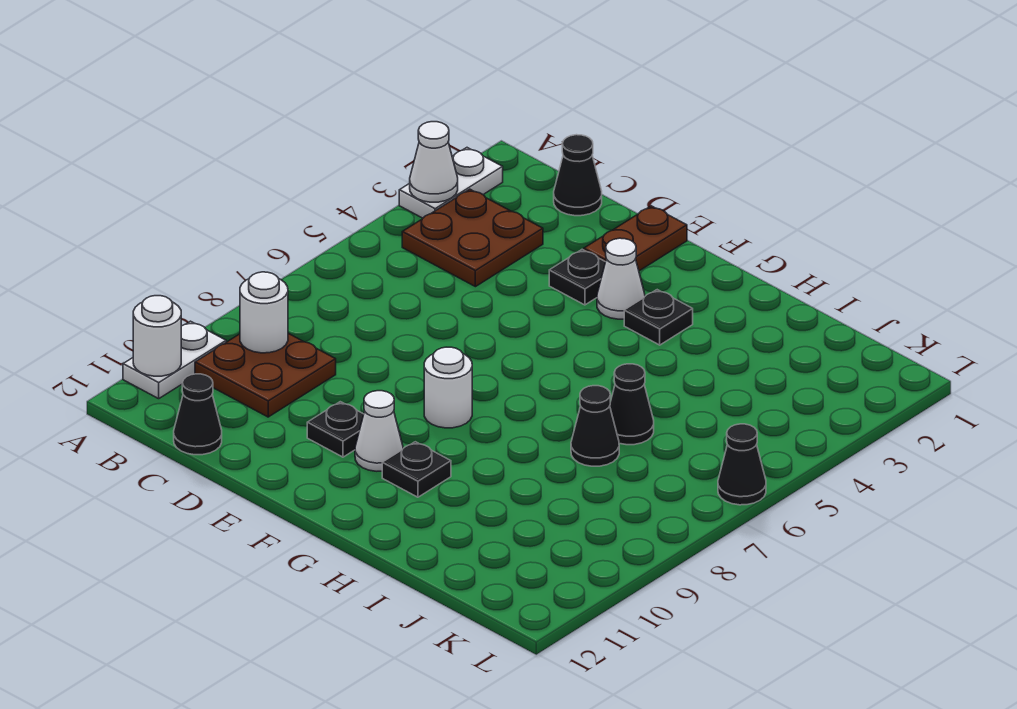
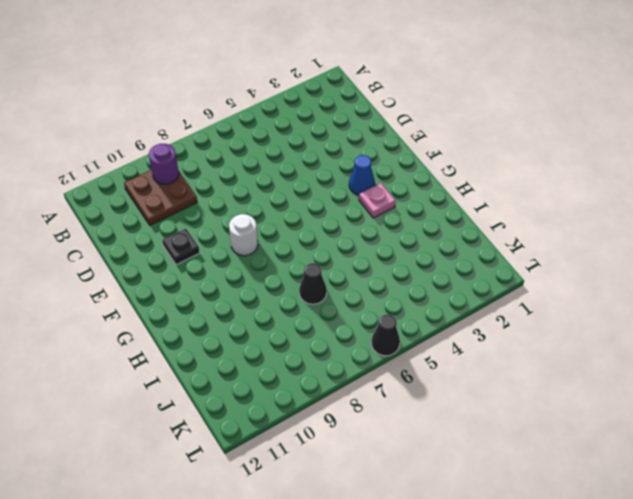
purple round brick B9 level 2 -> white round brick B9 level 2
blue cone F3 level 1 -> white cone F3 level 1
pink plate G3 level 1 -> black plate G3 level 1
none -> white plate A2:A3 level 1
none -> white plate A10:A11 level 1
none -> brown plate B3:C4 level 1

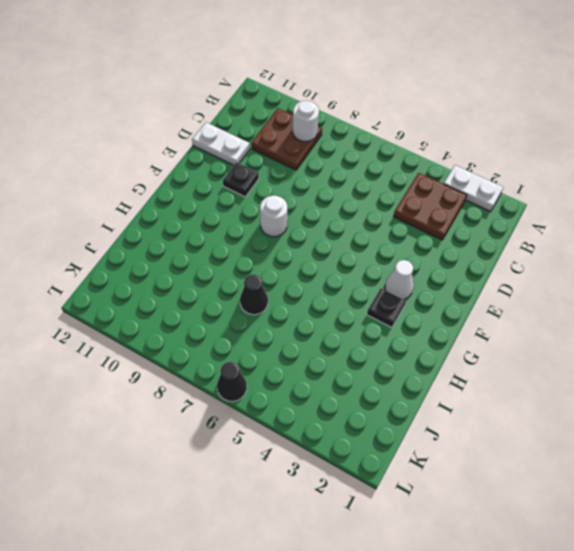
white plate D11:D12 level 1 -> white plate A10:A11 level 1
none -> black cone C1 level 1
none -> black cone C12 level 1
none -> brown plate E1:E2 level 1

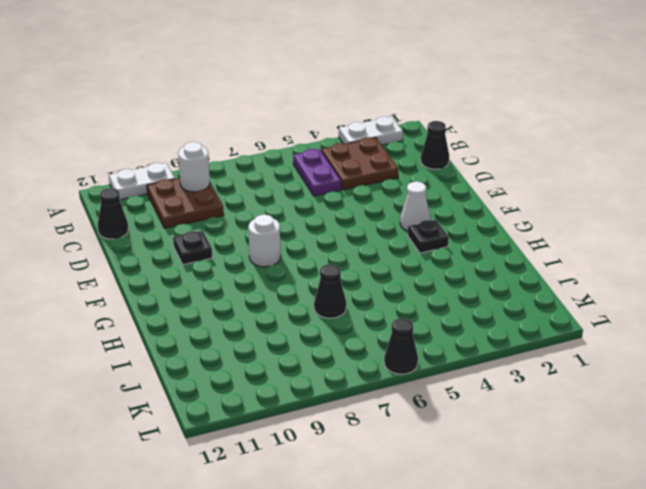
purple plate B5:C5 level 1 -> none
none -> brown plate E1:E2 level 1
none -> black plate E3 level 1
none -> white cone F10 level 1

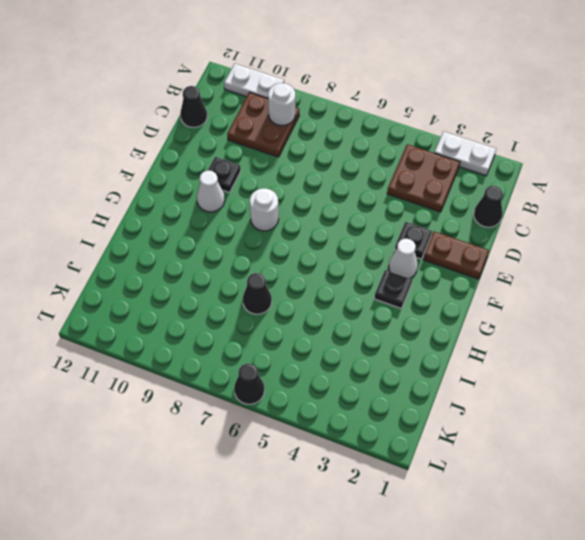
none -> black plate G10 level 1
none -> black cone I6 level 1
none -> white cone A3 level 2

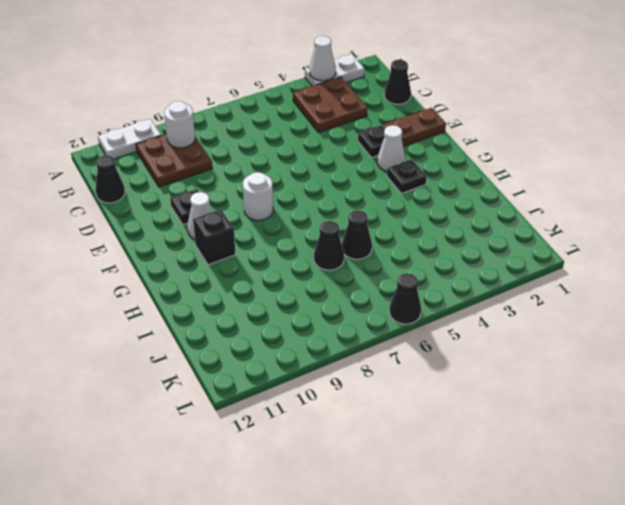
black brick G10 level 1 -> black plate G10 level 1
none -> white round brick A11 level 2

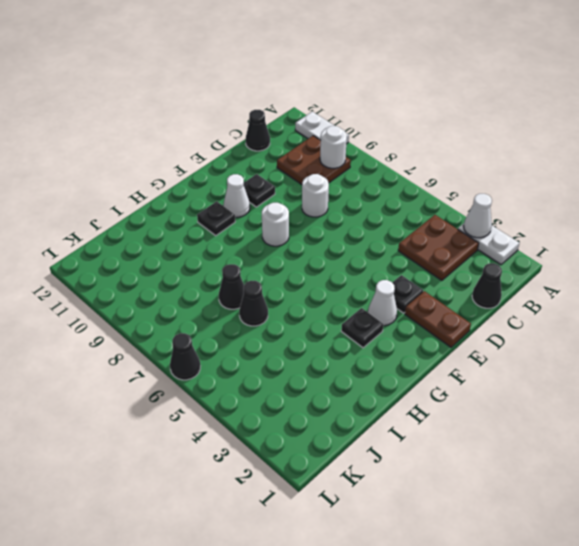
white round brick D8 level 1 -> white round brick A11 level 2

